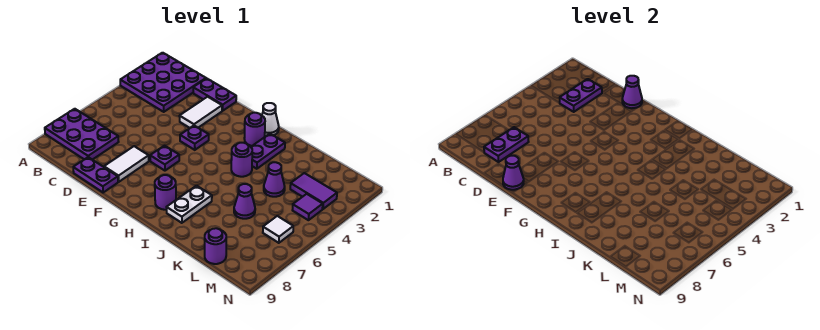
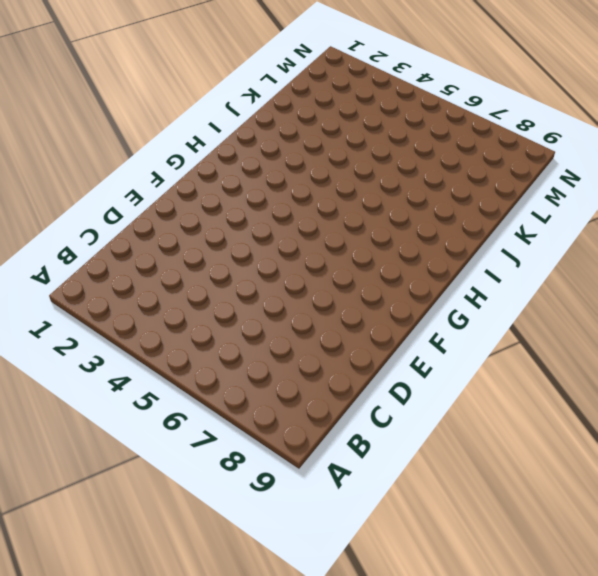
none -> purple plate A1:C3 level 1
none -> purple plate A7:C8 level 1
none -> purple plate D1:E1 level 1

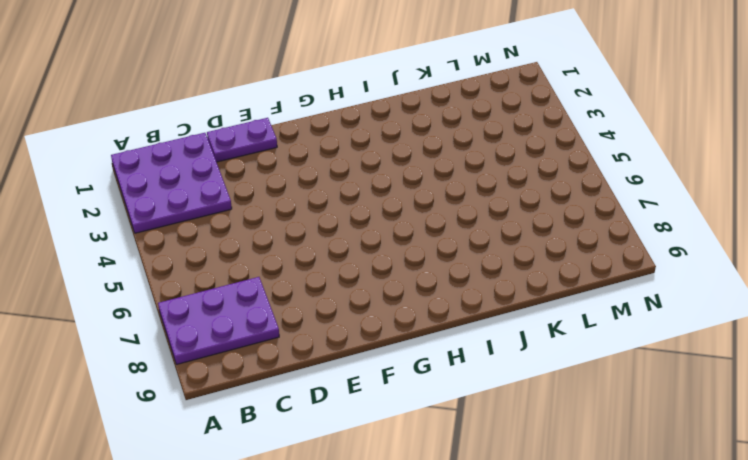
none -> purple plate D9:E9 level 1
none -> white tile E2:E3 level 1
none -> white tile E7:E8 level 1

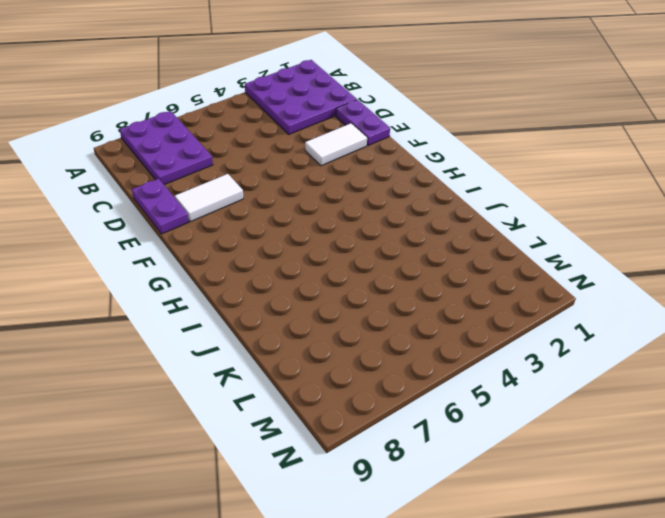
none -> purple plate F4 level 1
none -> purple plate F6 level 1
none -> white cone H1 level 1

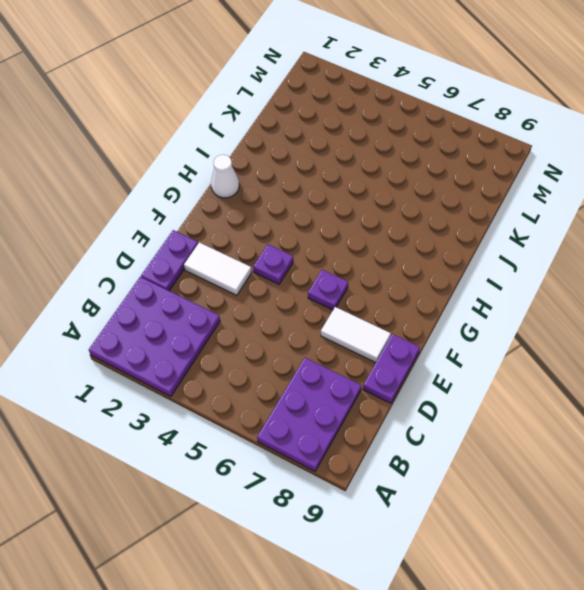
none -> purple round brick H2 level 1
none -> purple round brick H8 level 1
none -> purple plate I2:I3 level 1

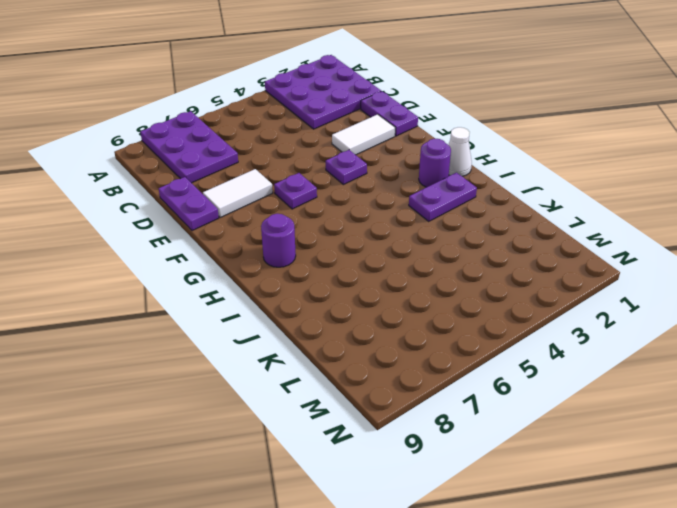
none -> purple round brick I4 level 1
none -> white plate I7:I8 level 1
none -> purple cone K4 level 1

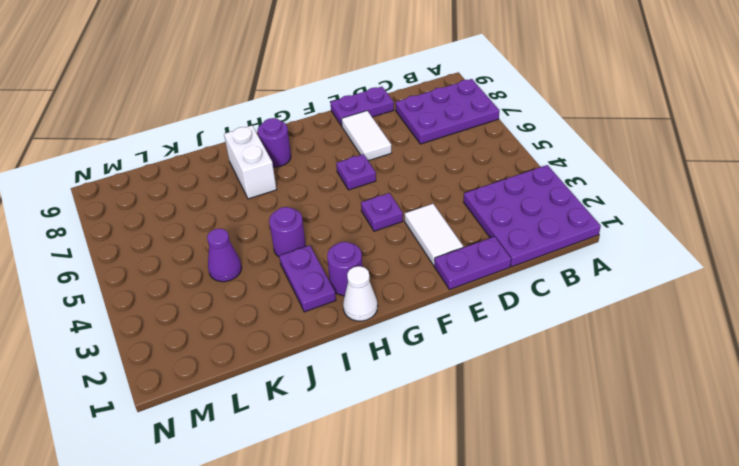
white brick I7:I8 level 1 -> white plate I7:I8 level 1
none -> purple cone K6 level 1
none -> purple tile L3:M3 level 1
none -> purple round brick L9 level 1

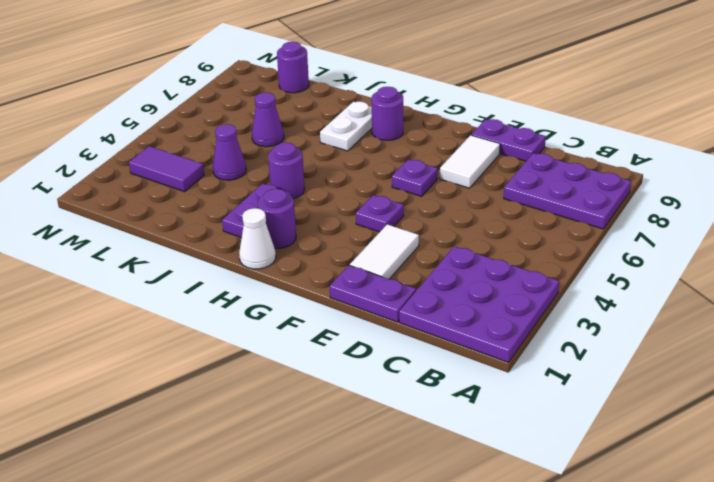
none -> purple tile M4 level 1
none -> white tile M6 level 1
none -> purple plate C2:C3 level 2

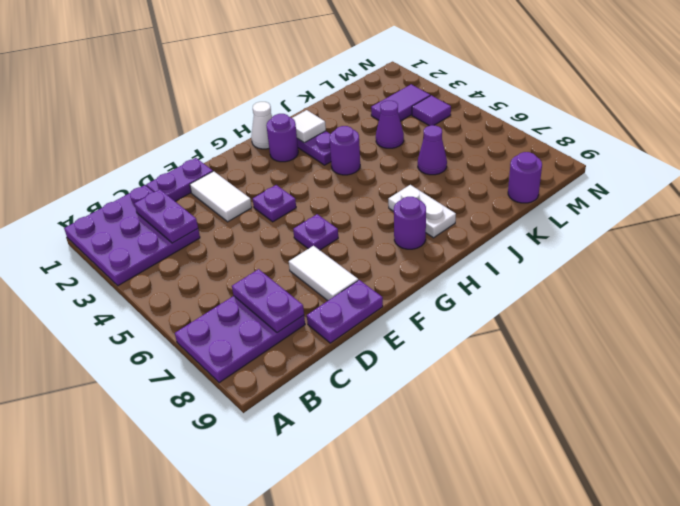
white tile I2 level 2 -> white tile M6 level 1
none -> purple cone E1 level 2
none -> purple cone E9 level 2

